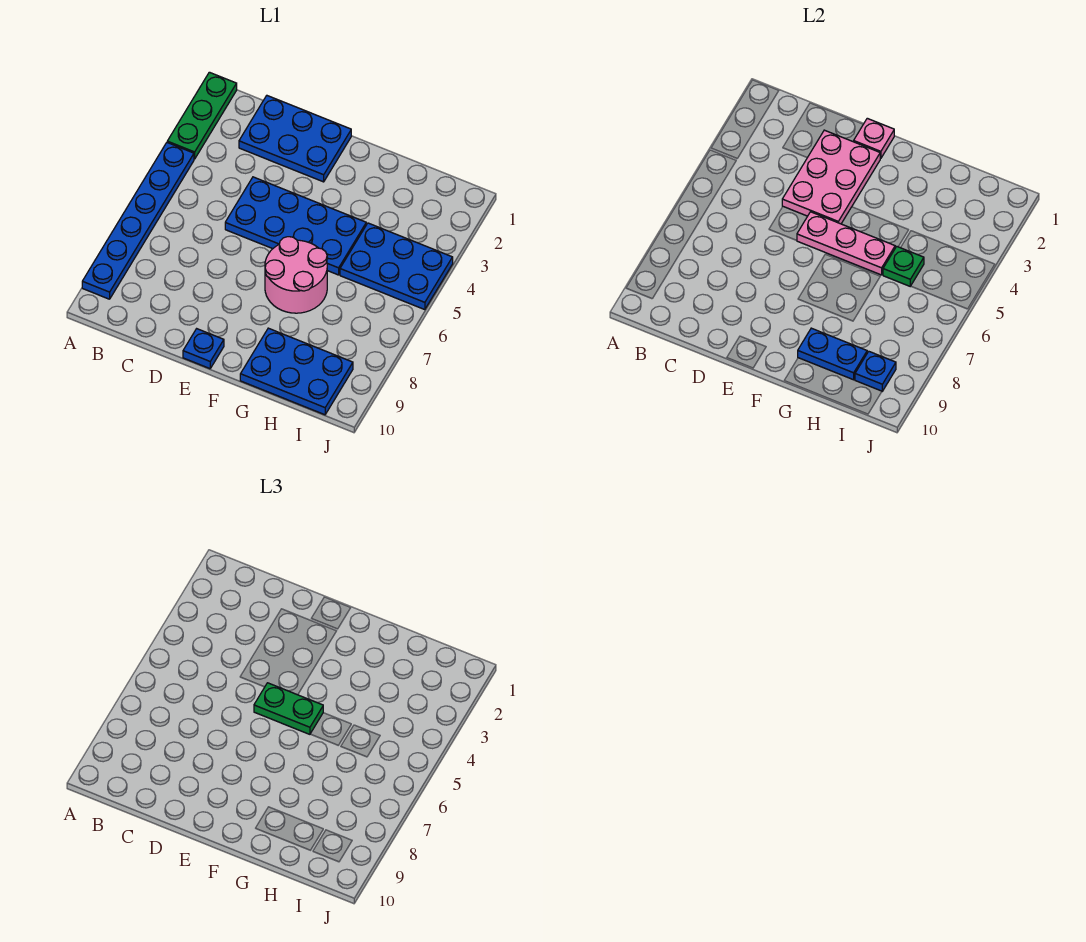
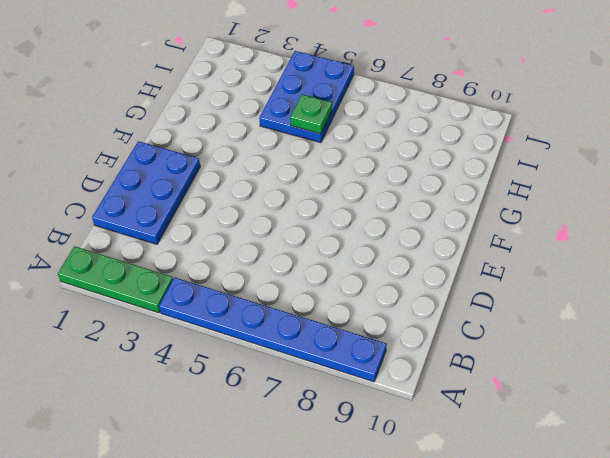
none -> blue plate D4:G5 level 1
none -> blue plate E10 level 1
none -> pink round brick F6:G7 level 1

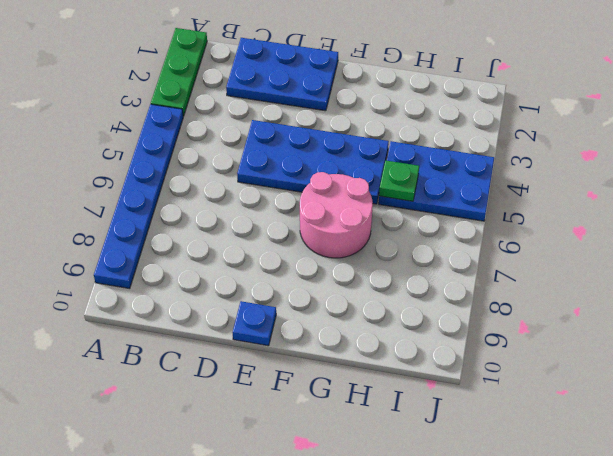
none -> blue plate G9:I10 level 1
none -> pink plate D2:E4 level 2
none -> pink plate E1 level 2

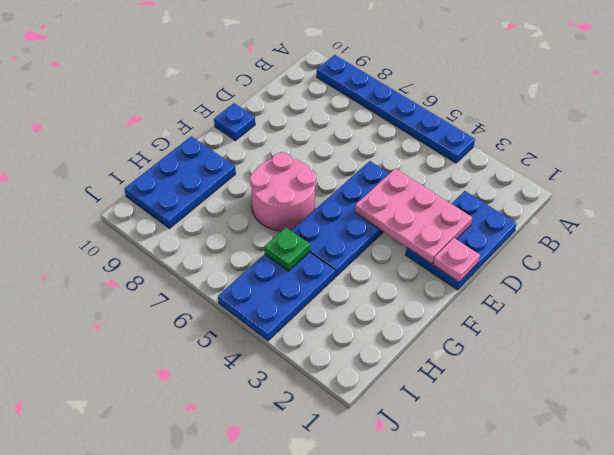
none -> green plate A1:A3 level 1
none -> pink plate E5:G5 level 2
none -> blue plate G9:H9 level 2

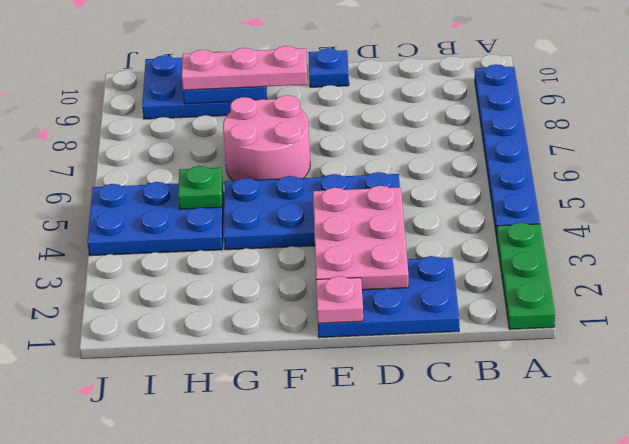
pink plate F9:H9 level 3 -> pink plate E5:G5 level 2
none -> blue plate I9 level 2
none -> green plate E5:F5 level 3

